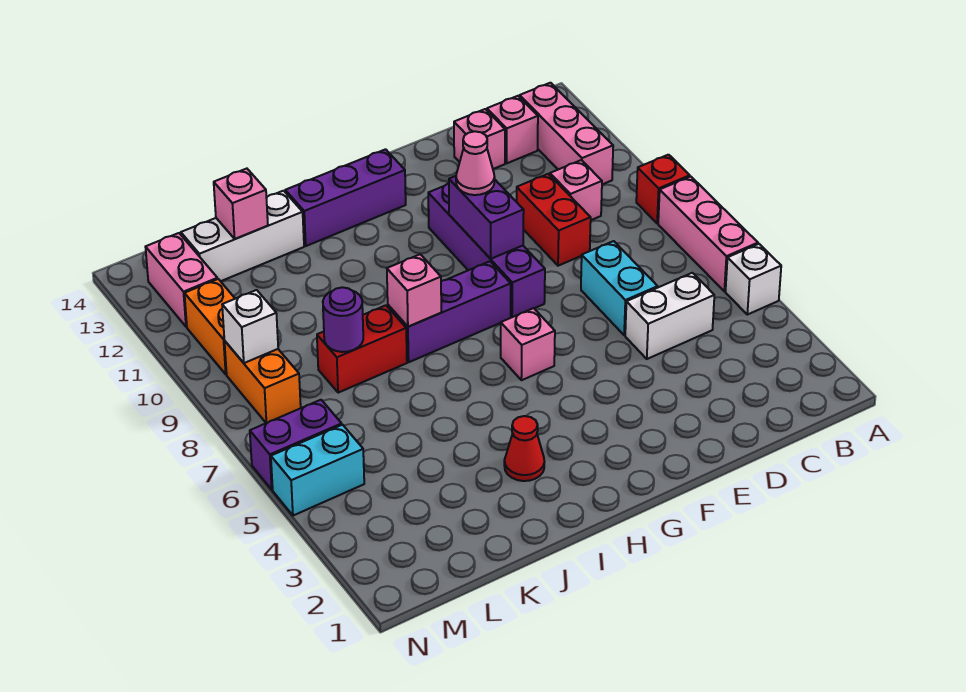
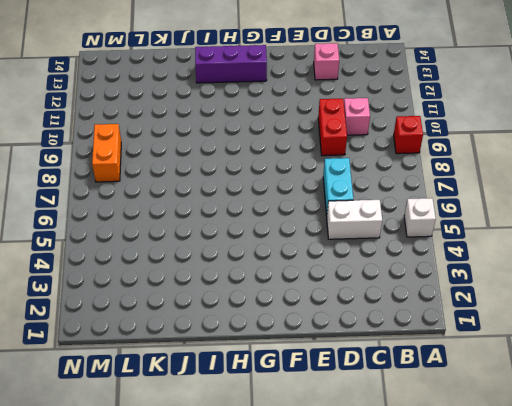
none -> pink brick A6:A8 level 1
none -> pink brick B11:B13 level 1
none -> pink brick C13 level 1

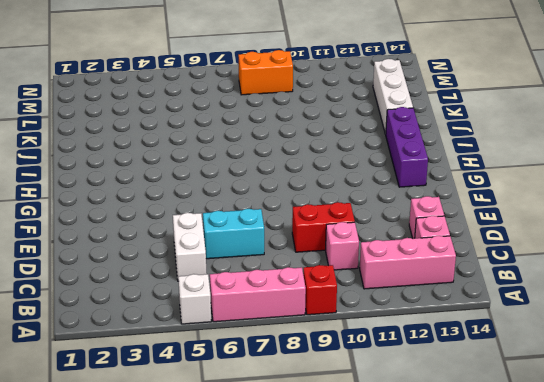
none -> purple brick F8:F11 level 1
none -> pink brick G6 level 1
none -> purple brick G8:I8 level 1

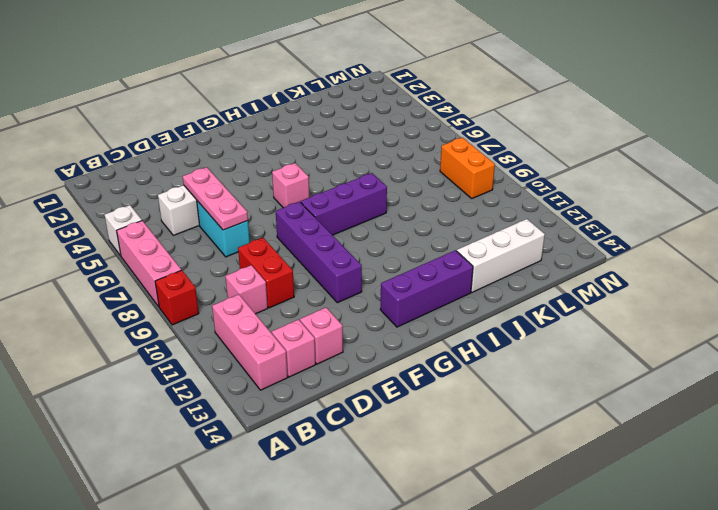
pink plate D5:D7 level 2 -> none
none -> red cone I3 level 1
none -> red brick J8:K8 level 1
none -> cyan brick M5:N5 level 1

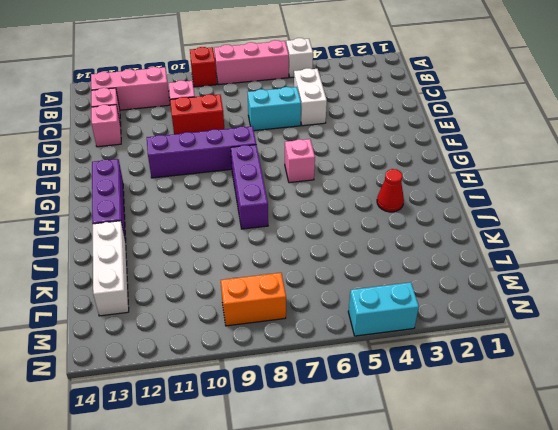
cyan brick N4:N5 level 1 -> cyan brick M5:N5 level 1
none -> red brick J8:K8 level 1
none -> purple brick M6:N6 level 1
none -> orange brick M10:M11 level 1

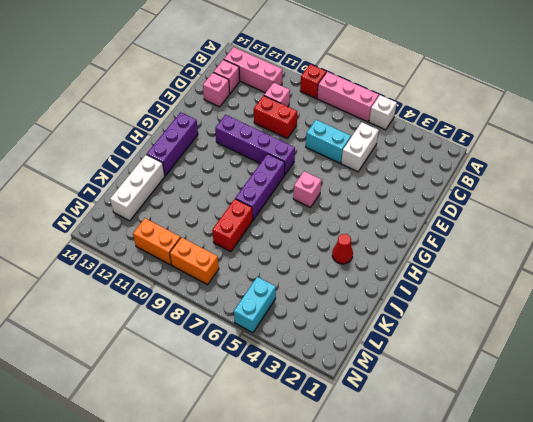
none -> purple brick M6:N6 level 1
none -> pink brick M12:M13 level 1
none -> purple brick F9:F10 level 2

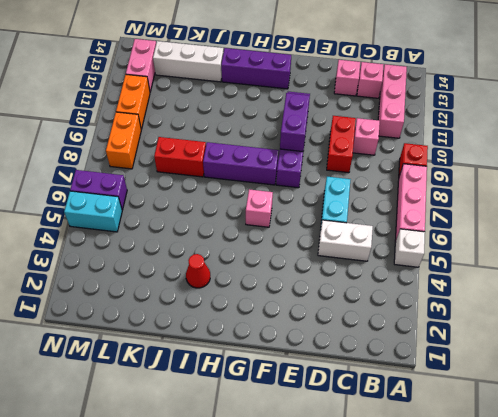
none -> pink brick I8 level 2
none -> purple round brick K8 level 2
none -> pink brick K13 level 2

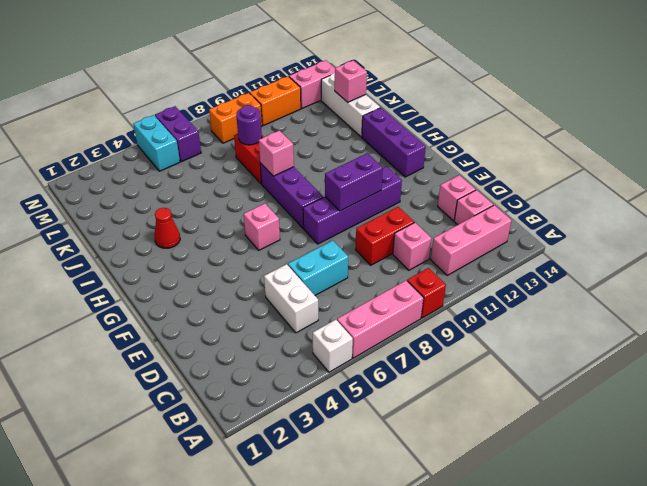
none -> white brick M9 level 2
none -> pink cone F10 level 3

